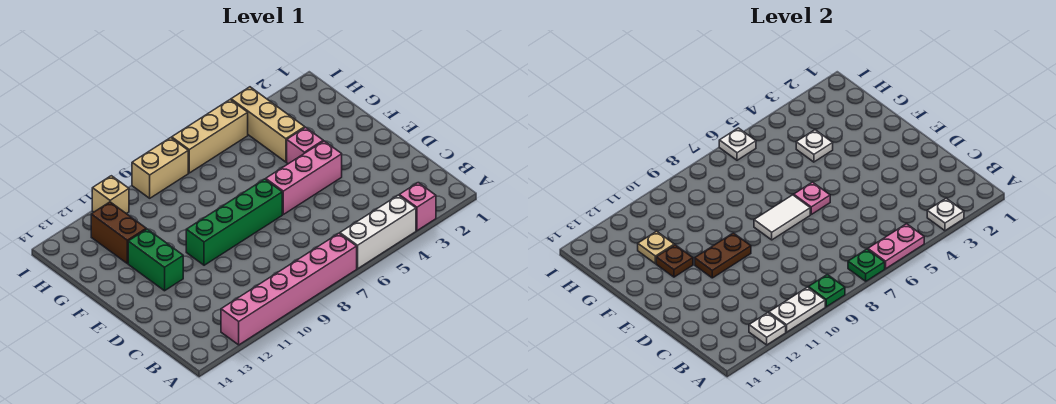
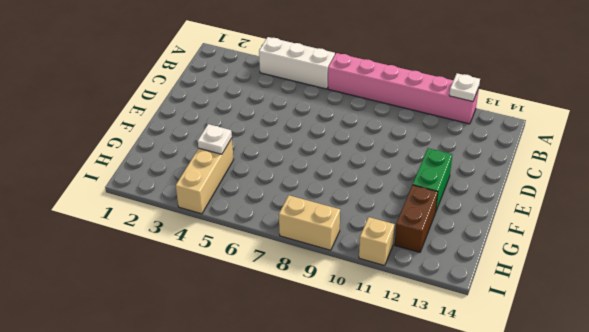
none -> pink brick A3 level 1
none -> pink brick E4:E6 level 1
none -> green brick E7:E10 level 1

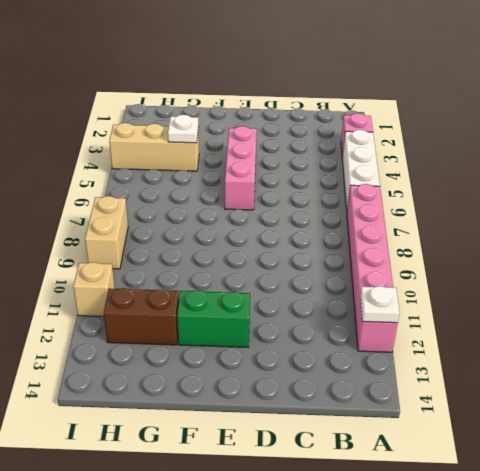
none -> green brick E7:E10 level 1
none -> pink brick F4 level 1
none -> tan brick I5:I7 level 1

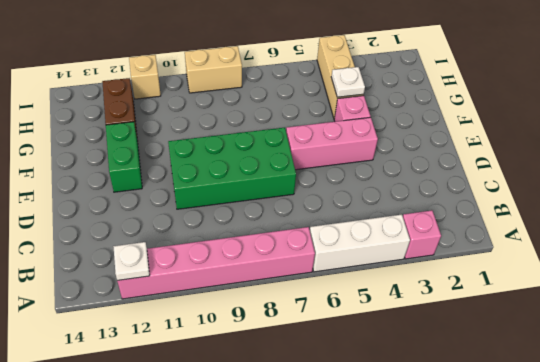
green brick D7:E10 level 1 -> green brick E7:E10 level 1
none -> tan brick I5:I7 level 1
none -> white plate A3 level 2
none -> pink plate A5:A6 level 2

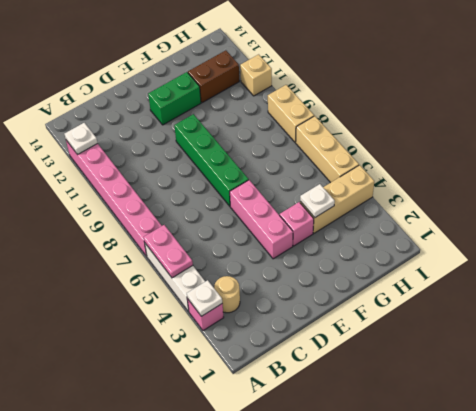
tan round brick B3 level 1 -> none
none -> green plate A7 level 2
none -> green plate A9 level 2
none -> white plate A10:A11 level 2

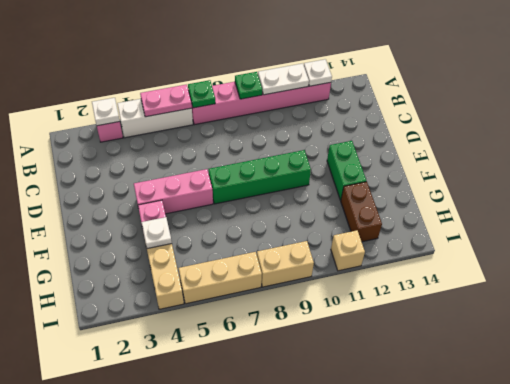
none -> pink plate E6 level 2
none -> white tile E7:E8 level 2
none -> brown plate E10:E11 level 2

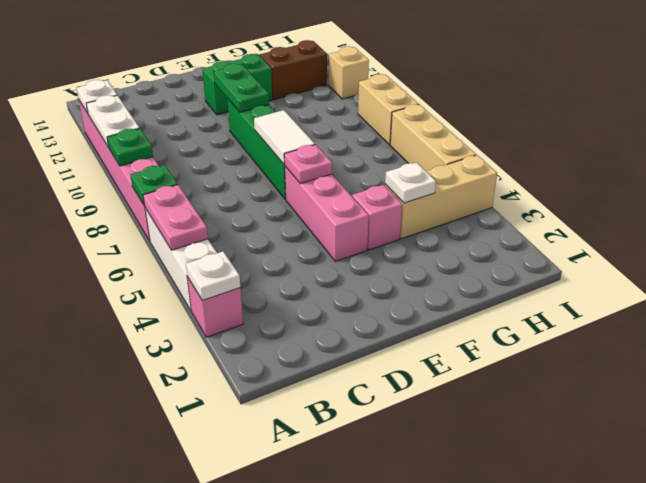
green plate E10:E11 level 2 -> brown plate E10:E11 level 2
none -> brown plate F12 level 2
none -> tan plate G12 level 2
none -> white plate I6 level 2

